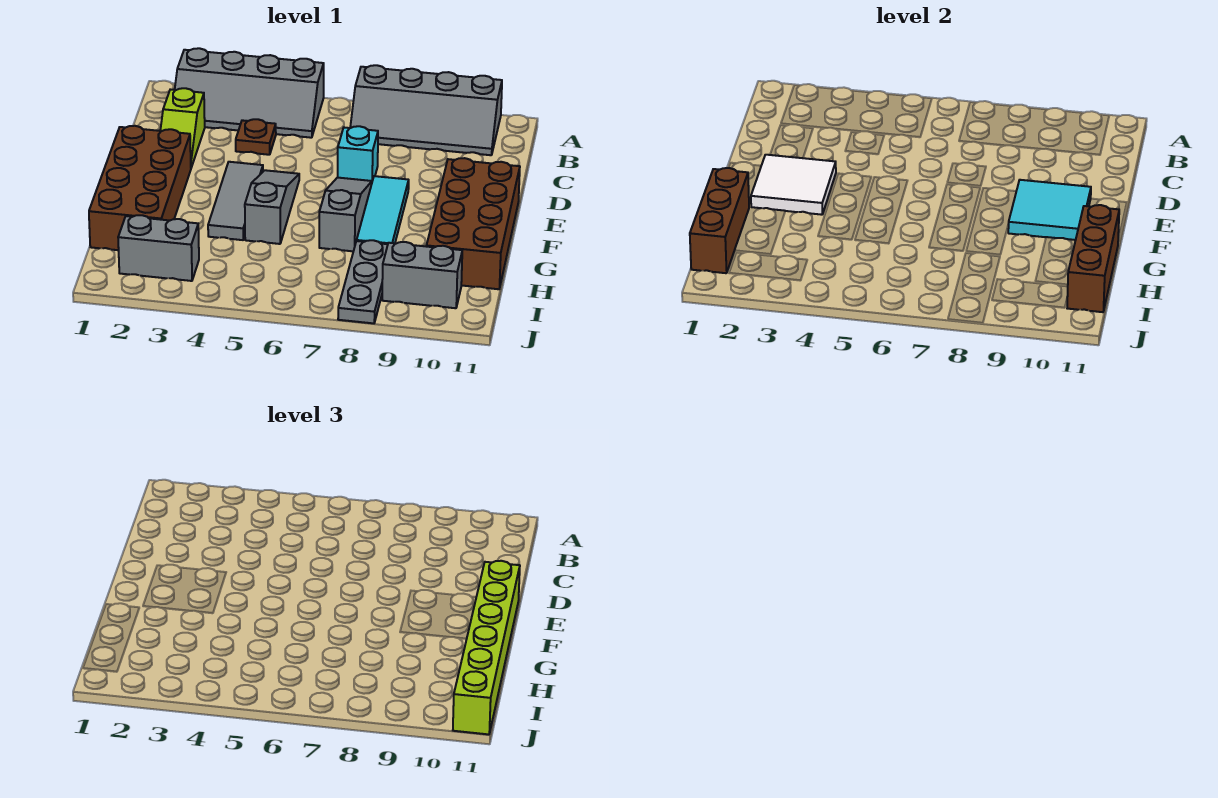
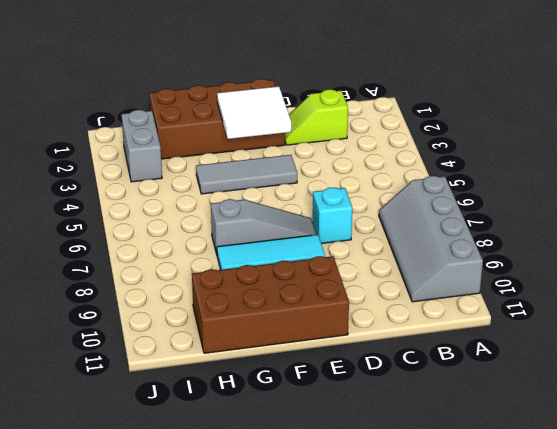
none -> grey slope A2:B5 level 1 top A
none -> brown plate C4 level 1
none -> grey slope E5:G5 level 1 top G

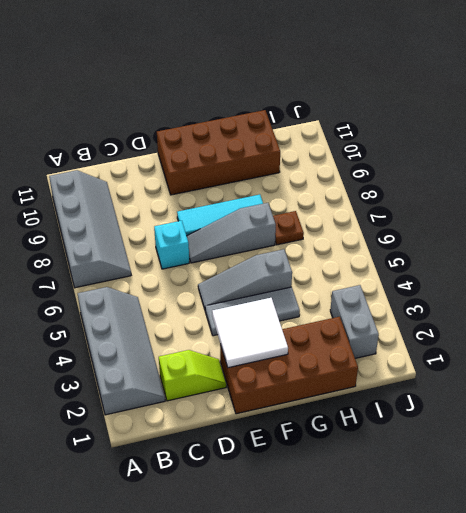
brown plate H7 level 1 -> brown plate C4 level 1
none -> grey plate H8:J8 level 1
none -> grey brick I9:I10 level 1
none -> cyan tile E9:F10 level 2

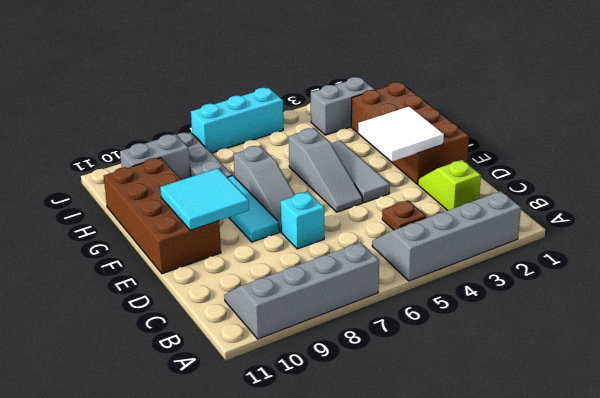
cyan brick J5:J7 level 1 -> none
none -> brown brick G1:I1 level 2
none -> brown brick G11:I11 level 2
none -> lime brick E11:J11 level 3

